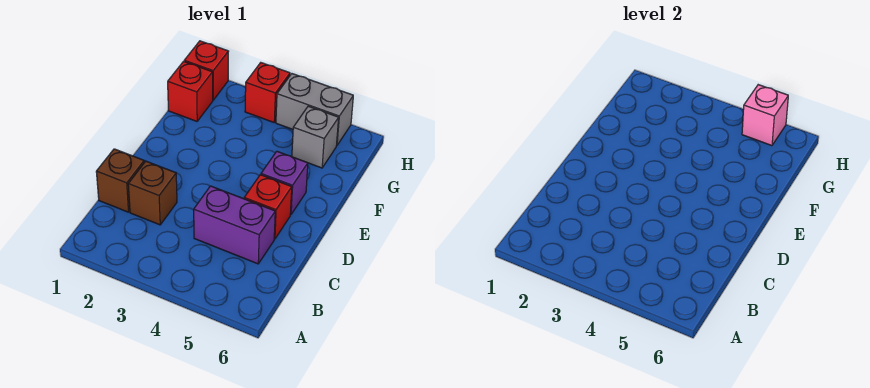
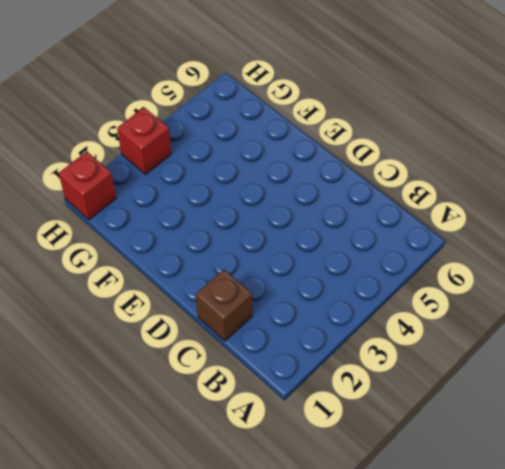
none -> brown brick C2 level 1
none -> purple brick C4:C5 level 1

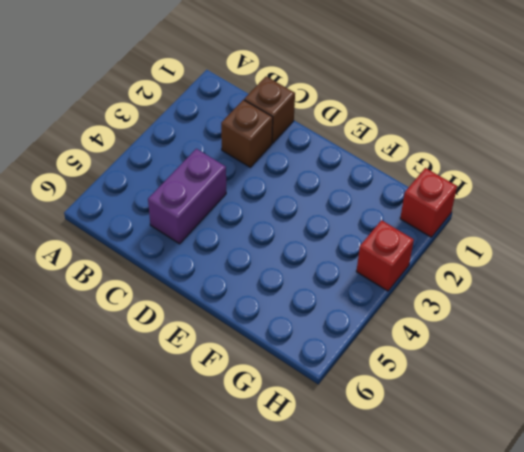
none -> red brick D5 level 1
none -> purple brick E5 level 1

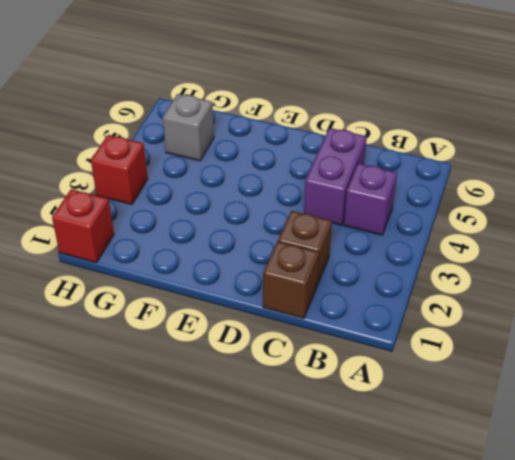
purple brick B4 level 1 -> purple brick E5 level 1
none -> red brick D5 level 1
none -> red brick G1 level 1

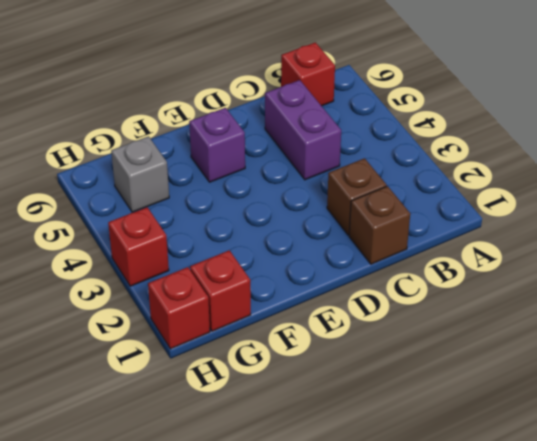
red brick B6 level 1 -> red brick D5 level 1
none -> grey brick H4:H5 level 1
none -> pink brick H5 level 2

